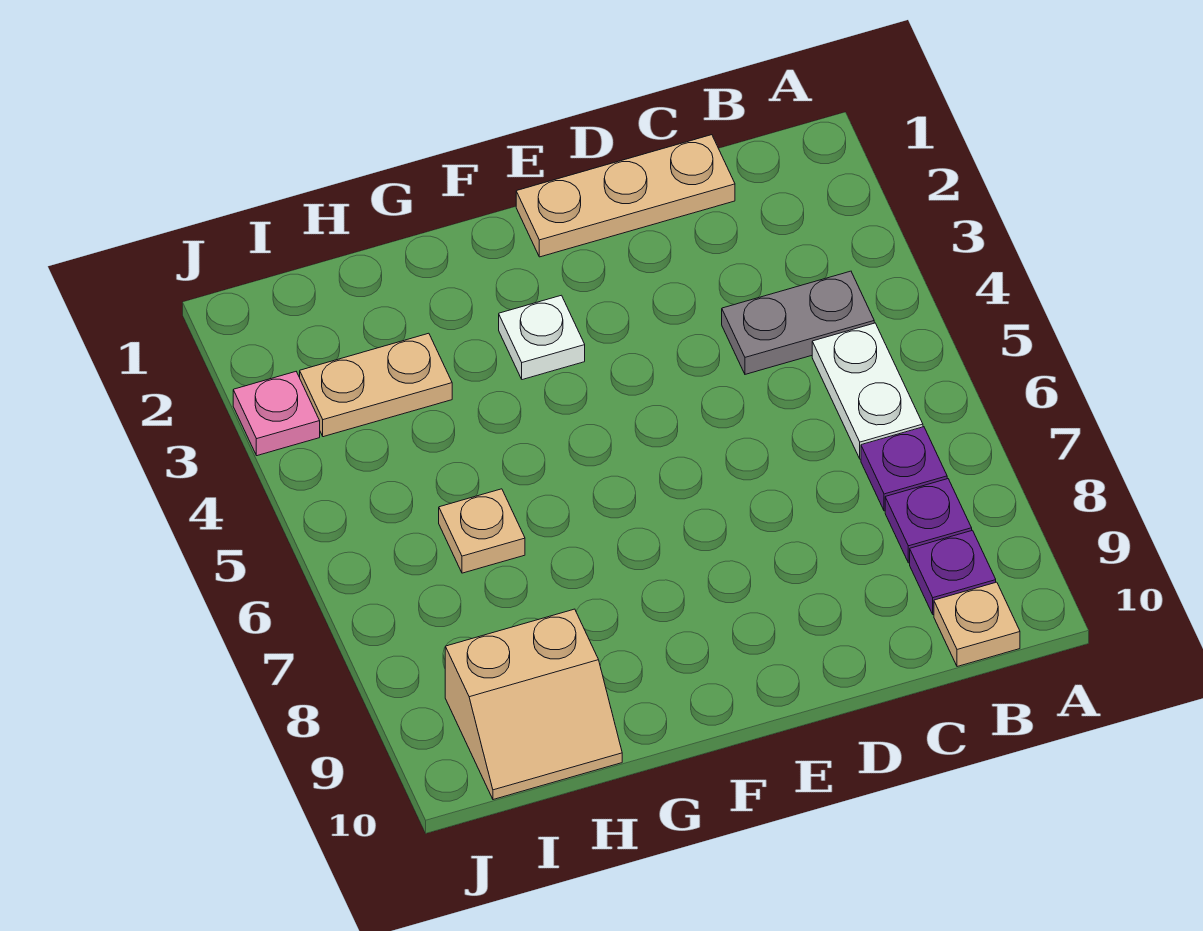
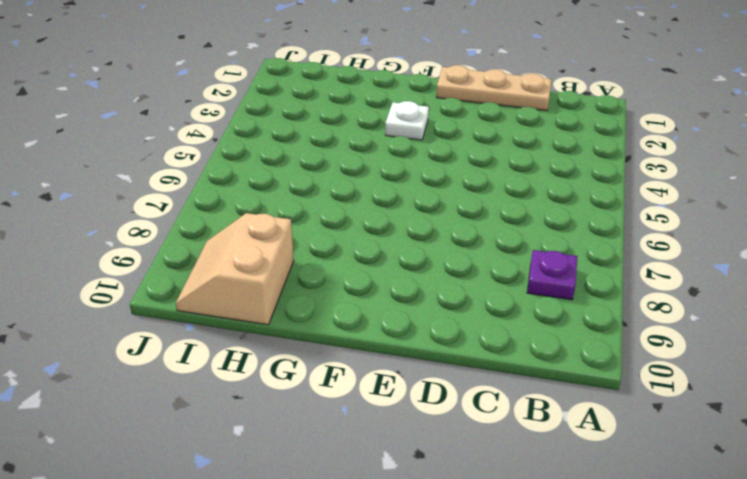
tan slope H9:I10 level 1 top H -> tan slope H9:I10 level 1 top 9
none -> grey plate B4:C4 level 1
none -> white plate B5:B6 level 1
none -> purple plate B7 level 1

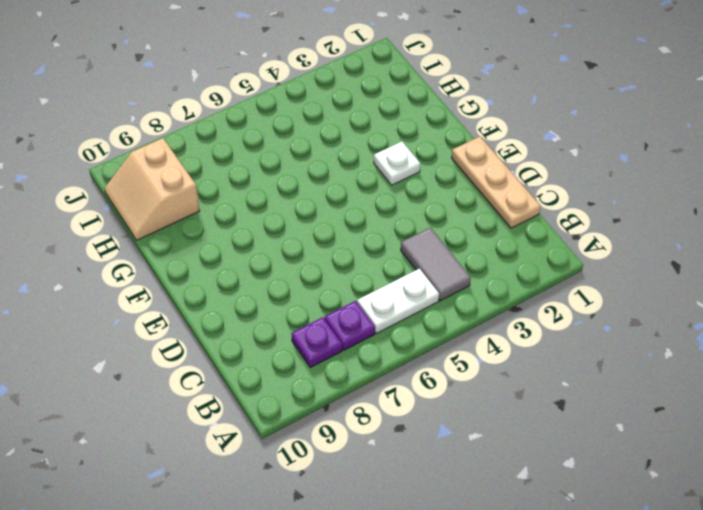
grey tile B4:C4 level 1 -> grey plate B4:C4 level 1
none -> purple plate B9 level 1
none -> tan plate B10 level 1
none -> tan plate H3:I3 level 1

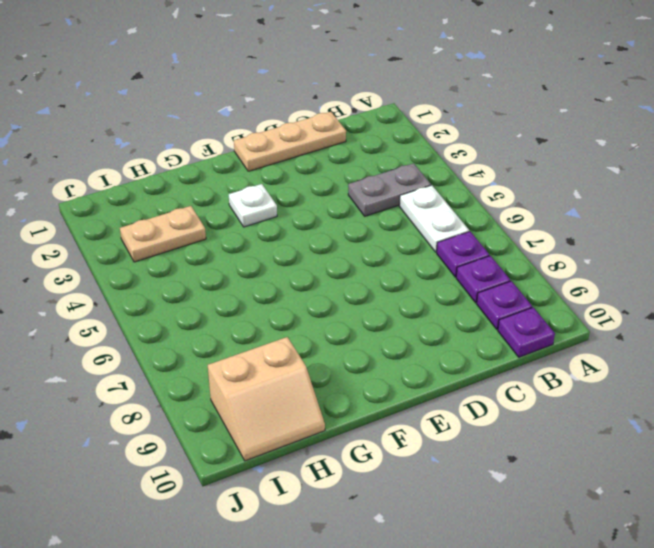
purple plate B10 level 1 -> tan plate B10 level 1
none -> tan plate H6 level 1
none -> pink plate J3 level 1

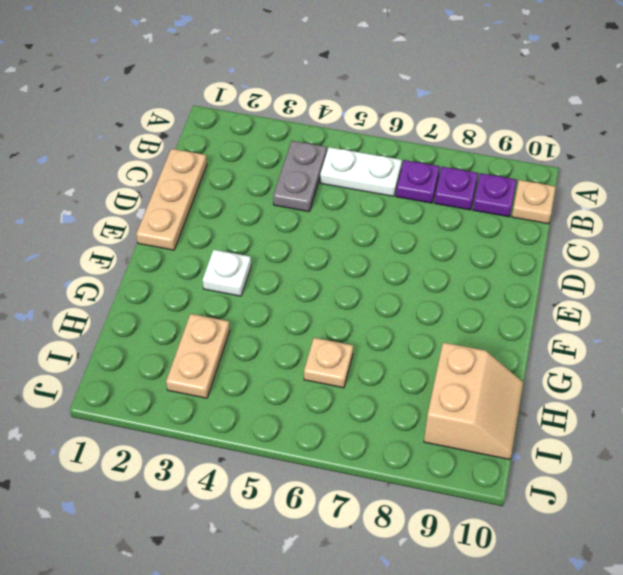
none -> pink plate J3 level 1

